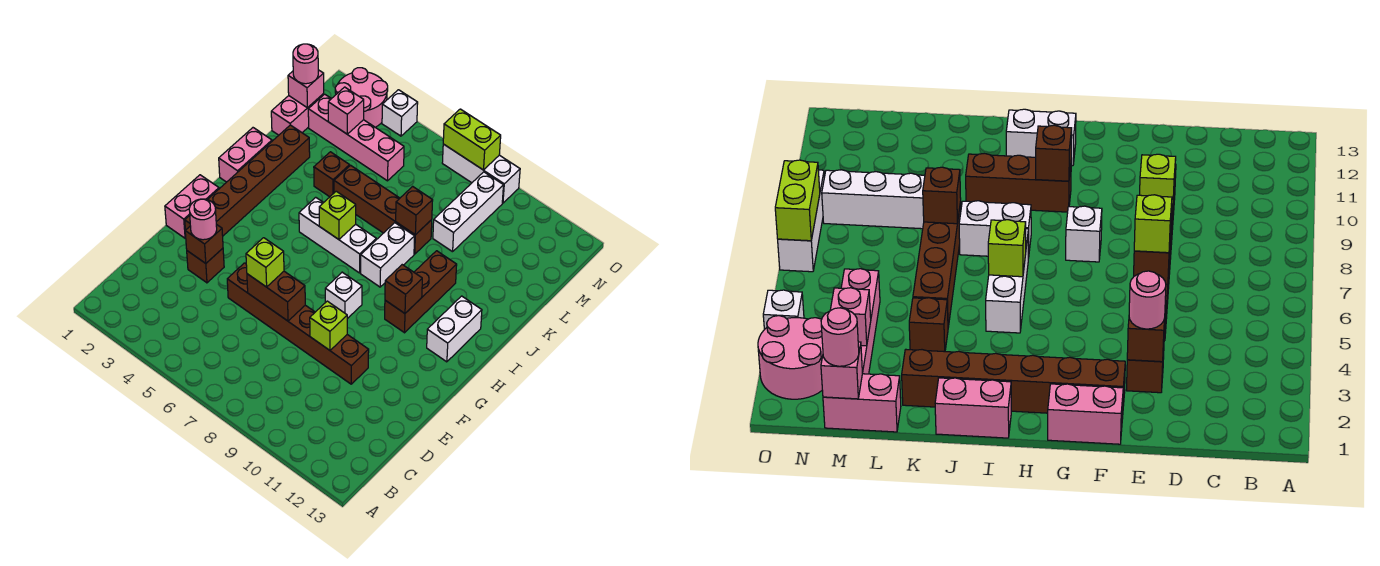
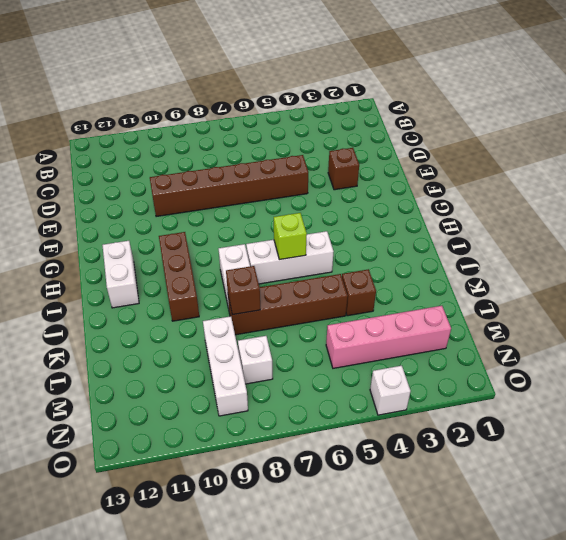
white brick M8 level 1 -> white brick G8 level 1
none -> pink brick F1:G1 level 1
none -> brown brick F2:K2 level 1
none -> pink brick I1:J1 level 1
none -> pink brick L1:M1 level 1

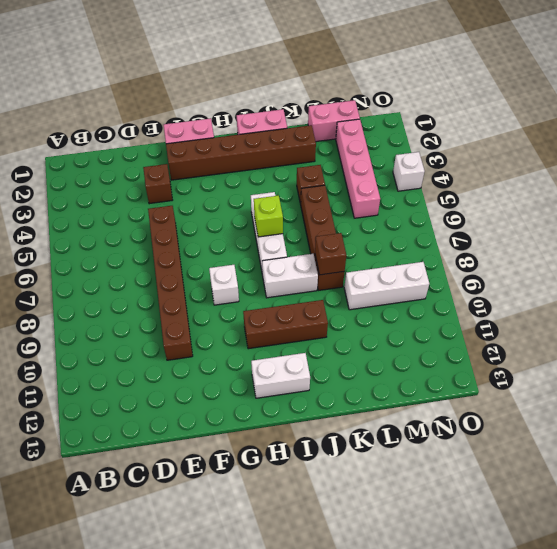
none -> pink round brick N2:O3 level 1
none -> white brick O7:O9 level 1
none -> brown brick E3 level 2
none -> brown brick E6:E7 level 2

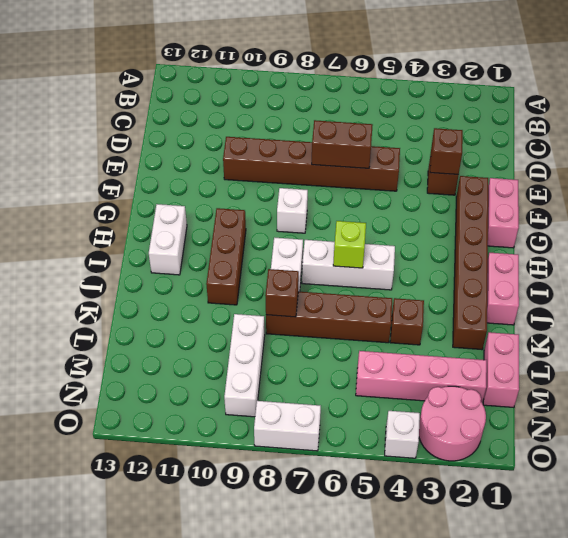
white brick O7:O8 level 1 -> white brick O7:O9 level 1
none -> lime brick E9 level 2
none -> brown brick H10 level 2
none -> pink brick M1 level 2
none -> pink brick M3 level 2

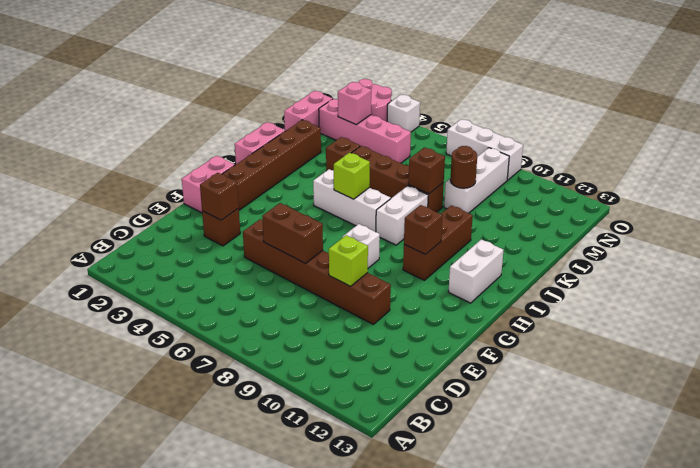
brown round brick L9 level 2 -> none
none -> pink brick M1 level 2
none -> lime brick O7:O8 level 2
none -> pink round brick E3 level 3
none -> lime brick E6 level 3

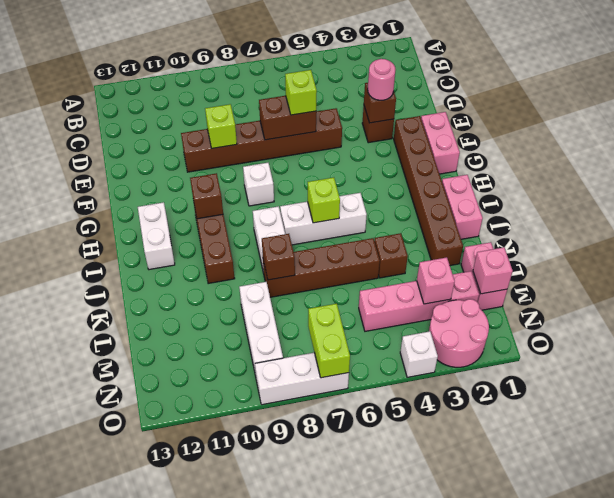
lime brick N7:O7 level 2 -> lime brick O7:O8 level 2
none -> pink round brick M1 level 3

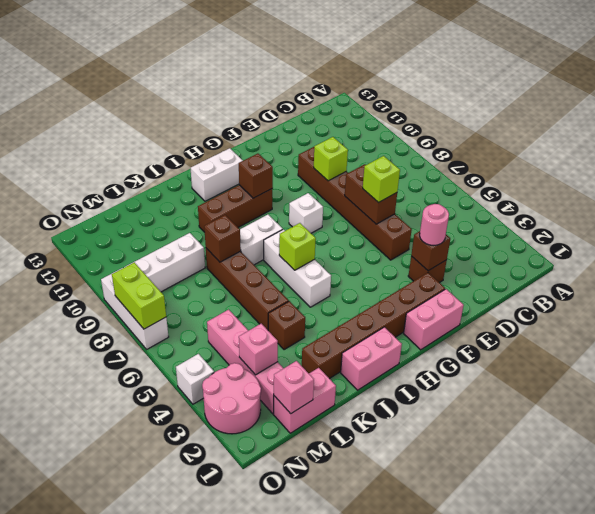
none -> pink round brick M1 level 3

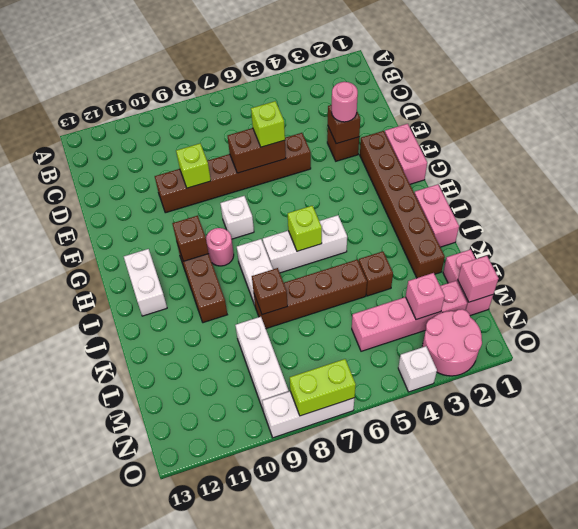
pink round brick H9 level 1 -> pink round brick M1 level 3

